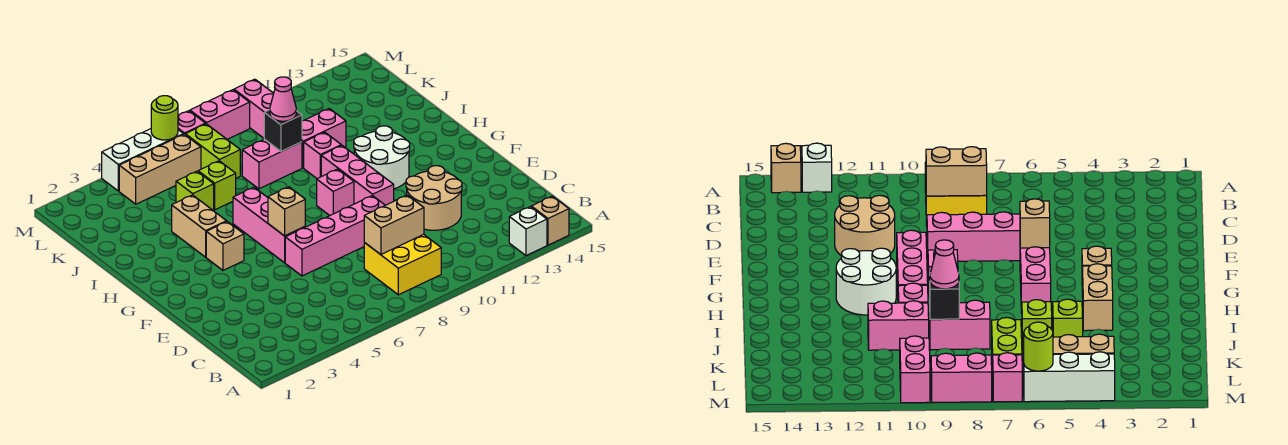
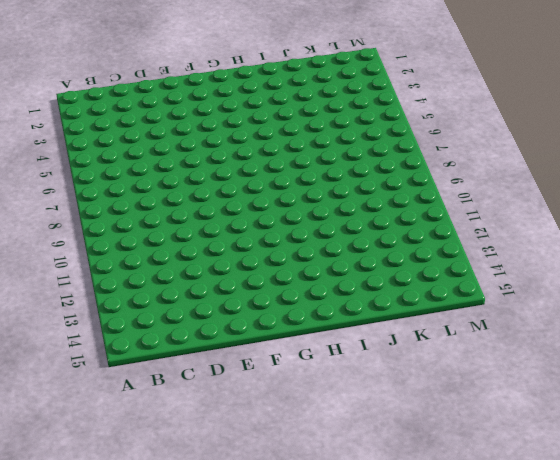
none -> white brick A13 level 1
none -> tan brick A14 level 1
none -> yellow brick B8:C9 level 1

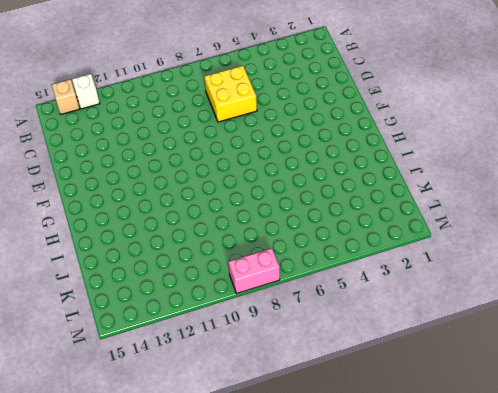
yellow brick C6:D7 level 1 -> yellow brick B8:C9 level 1
none -> tan round brick D11:E12 level 1
none -> pink brick E6:E9 level 1
none -> pink brick F6:H6 level 1

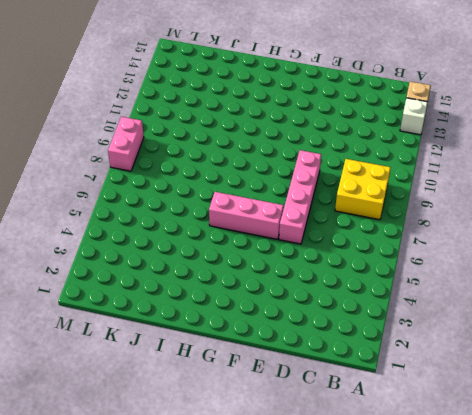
none -> tan round brick D11:E12 level 1
none -> pink brick F10:H10 level 1
none -> tan brick G4 level 1

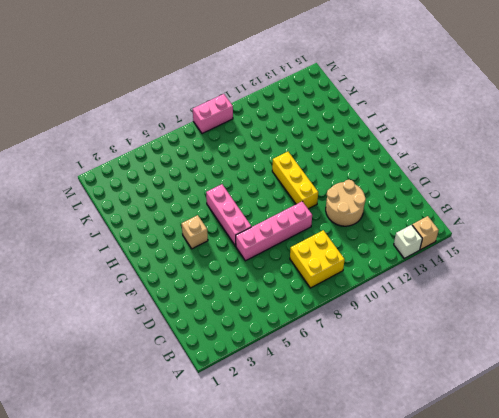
yellow brick F10:H10 level 1 -> pink brick F10:H10 level 1
none -> pink brick G9 level 1
none -> white round brick G11:H12 level 1
none -> tan brick H4:I4 level 1

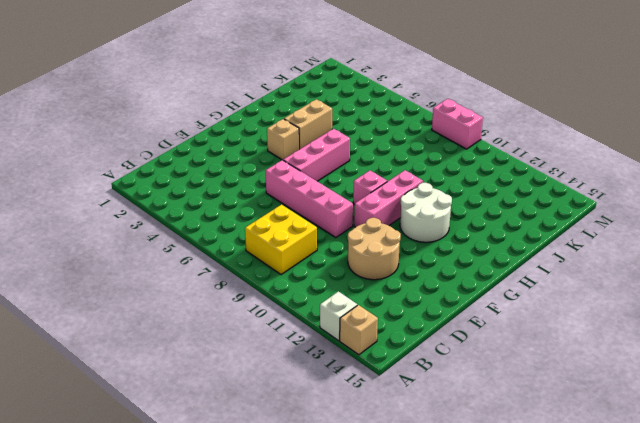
none -> pink brick I10 level 1
none -> lime brick J5 level 1
none -> lime brick J6 level 1

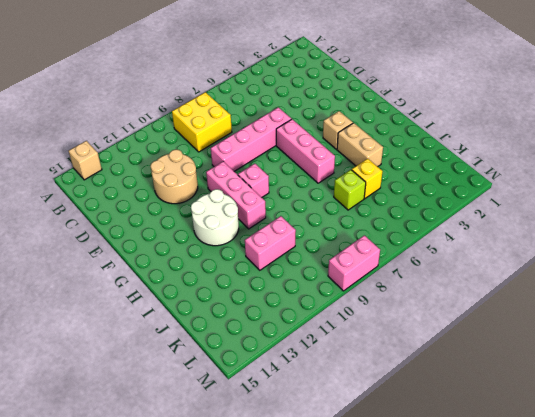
yellow brick J5 level 1 -> lime brick J5 level 1
none -> white brick A13 level 1
none -> pink brick I10 level 1
none -> pink brick J8:J9 level 1

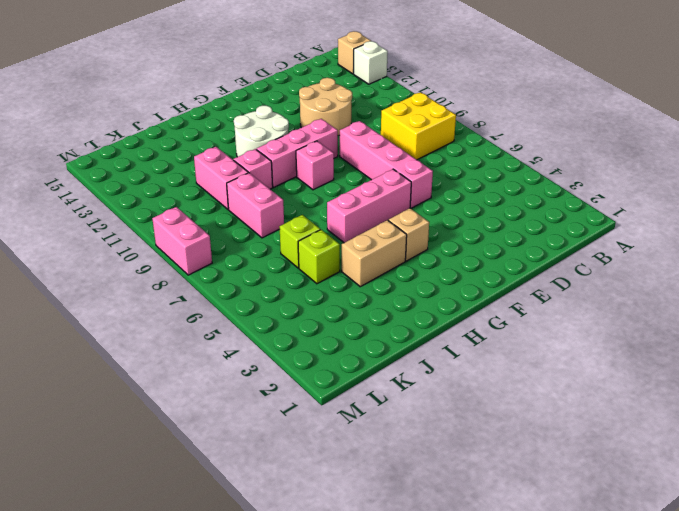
none -> lime brick K7:L7 level 1
none -> tan brick L4:L6 level 1
none -> pink brick L10:M10 level 1

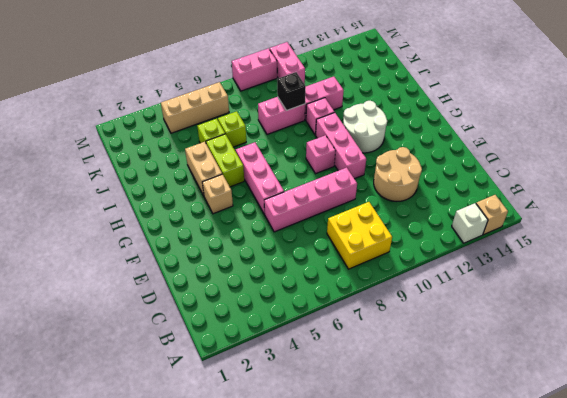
lime brick H5:I5 level 1 -> lime brick K7:L7 level 1
none -> white brick M4:M6 level 1
none -> pink brick M7 level 1
none -> tan brick C8:C9 level 2

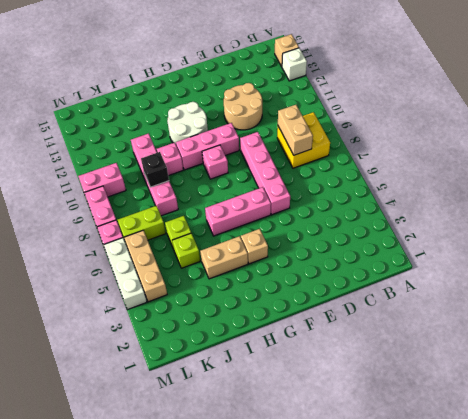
none -> tan brick F6 level 2
none -> lime round brick M6 level 2
none -> pink cone J9 level 3

